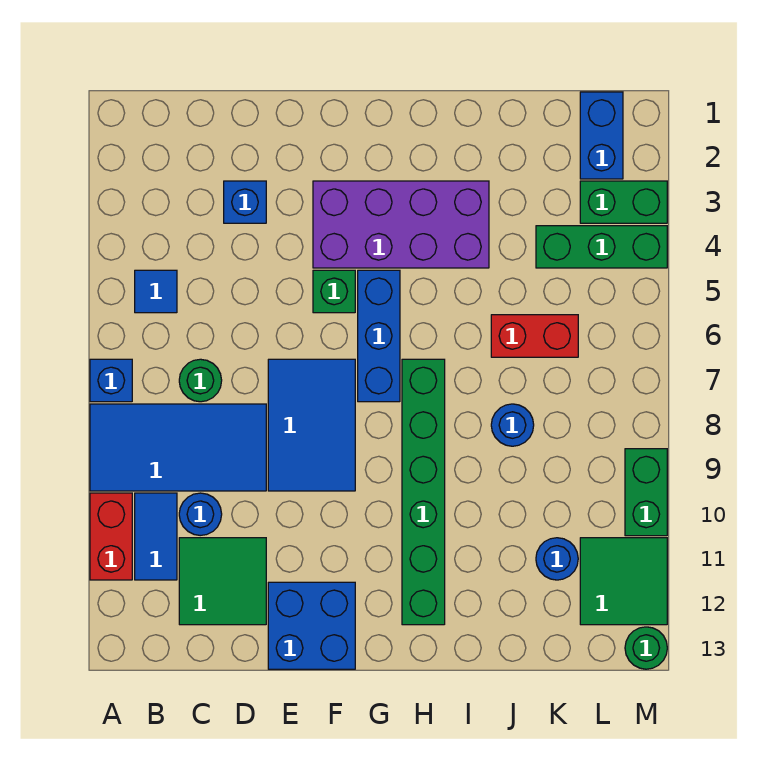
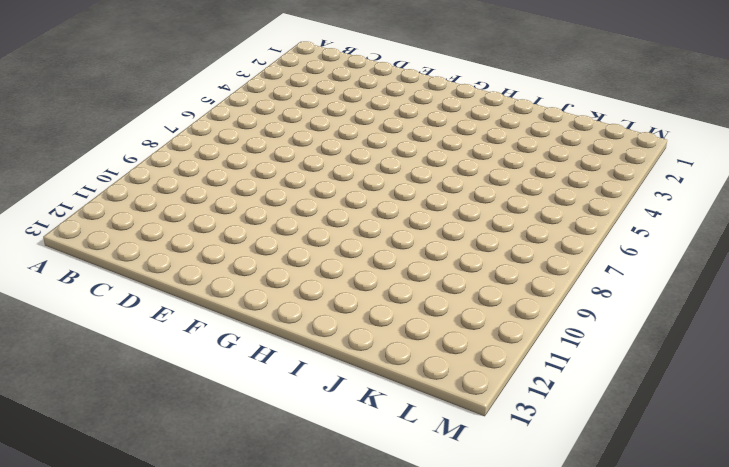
none -> blue brick A7 level 1
none -> blue tile A8:D9 level 1
none -> red brick A10:A11 level 1

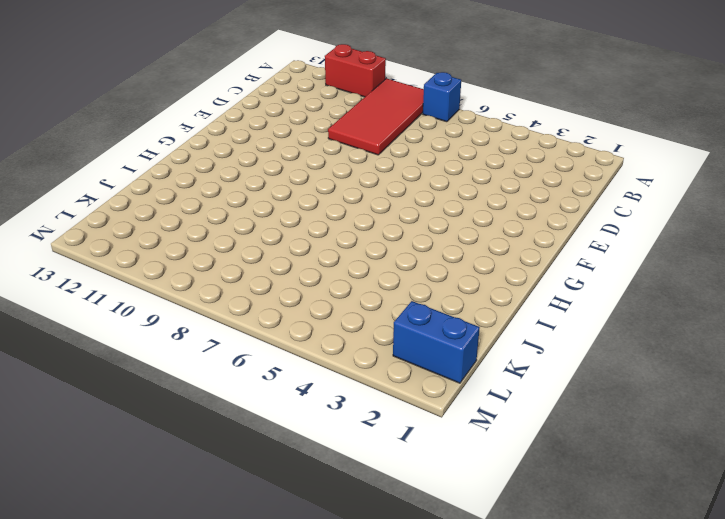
red tile A8:D9 level 1 -> blue tile A8:D9 level 1
none -> blue tile B5 level 1
none -> blue tile B10:B11 level 1
none -> green round brick C7 level 1

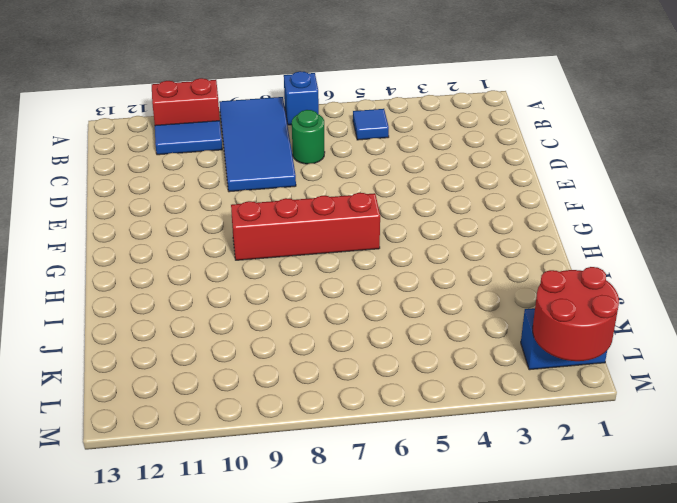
red brick G6:G9 level 1 -> blue brick G5:G7 level 1
red round brick L1:M2 level 2 -> none
none -> blue round brick C10 level 1
none -> green tile C11:D12 level 1
none -> blue brick D3 level 1

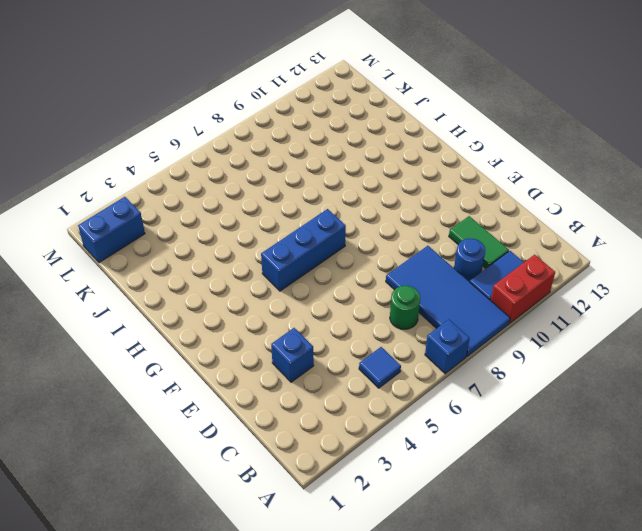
green tile C11:D11 level 1 -> green tile C11:D12 level 1
none -> blue tile E7:F9 level 1
none -> blue brick E12:F13 level 1
none -> purple brick F3:I4 level 1

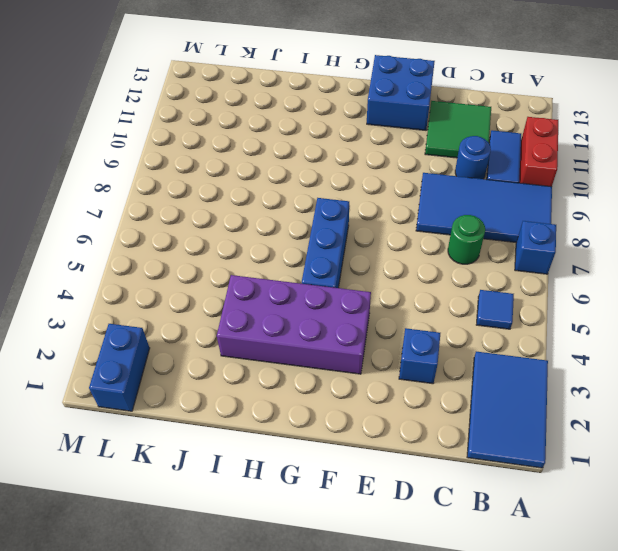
blue tile A1:B3 level 1 -> blue tile E7:F9 level 1
none -> green brick F5 level 1
none -> green brick H7:H12 level 1
none -> red brick J6:K6 level 1

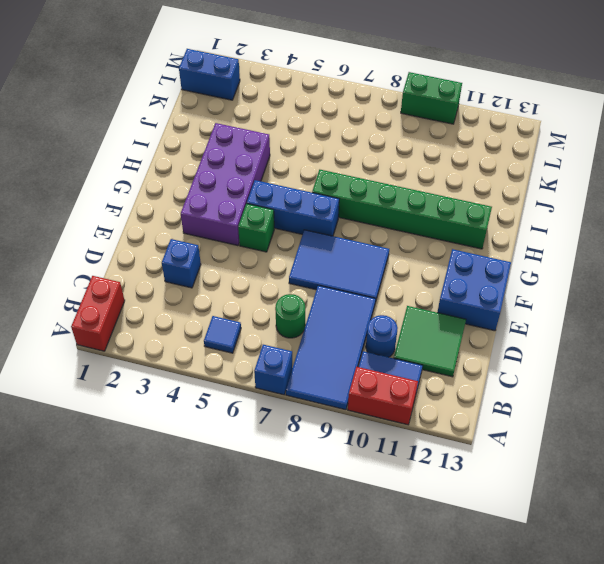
red brick A1:B1 level 1 -> red brick J6:K6 level 1
none -> blue round brick J8 level 1
none -> green brick K4:M4 level 1
none -> blue round brick K11 level 1

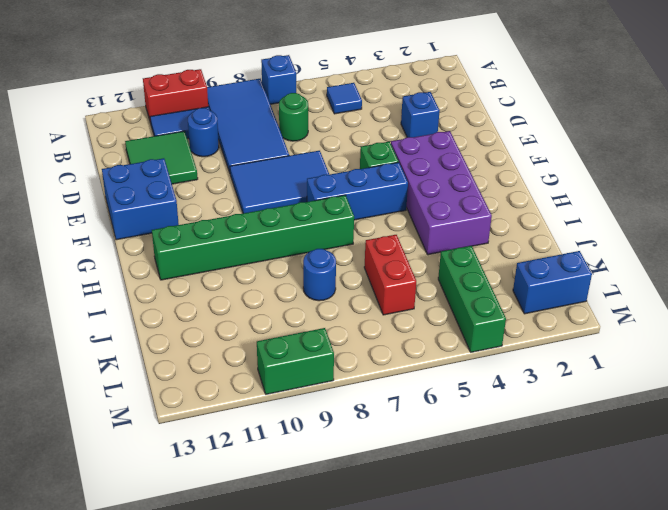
none -> blue round brick K11 level 1
none -> green brick L3:M3 level 1
none -> green tile L11:M12 level 1

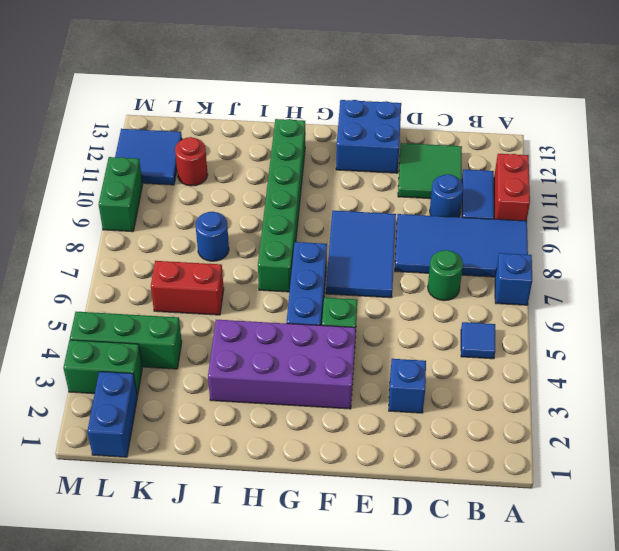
red round brick K11 level 1 -> blue round brick K11 level 1
blue tile L11:M12 level 1 -> green tile L11:M12 level 1
none -> green round brick M13 level 1

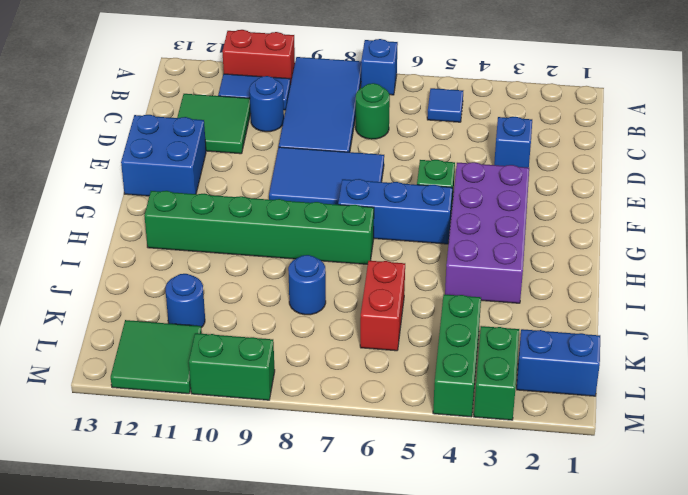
none -> green round brick M13 level 1

